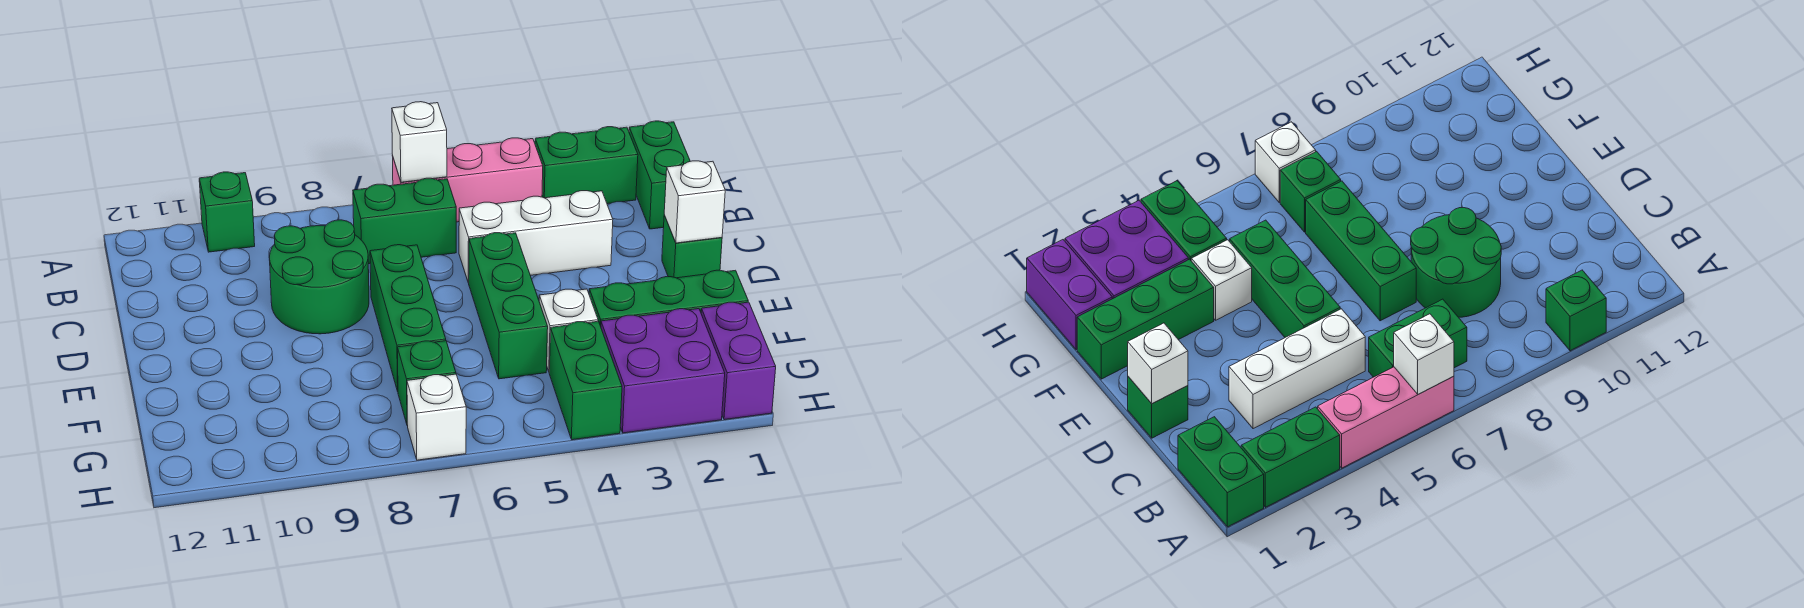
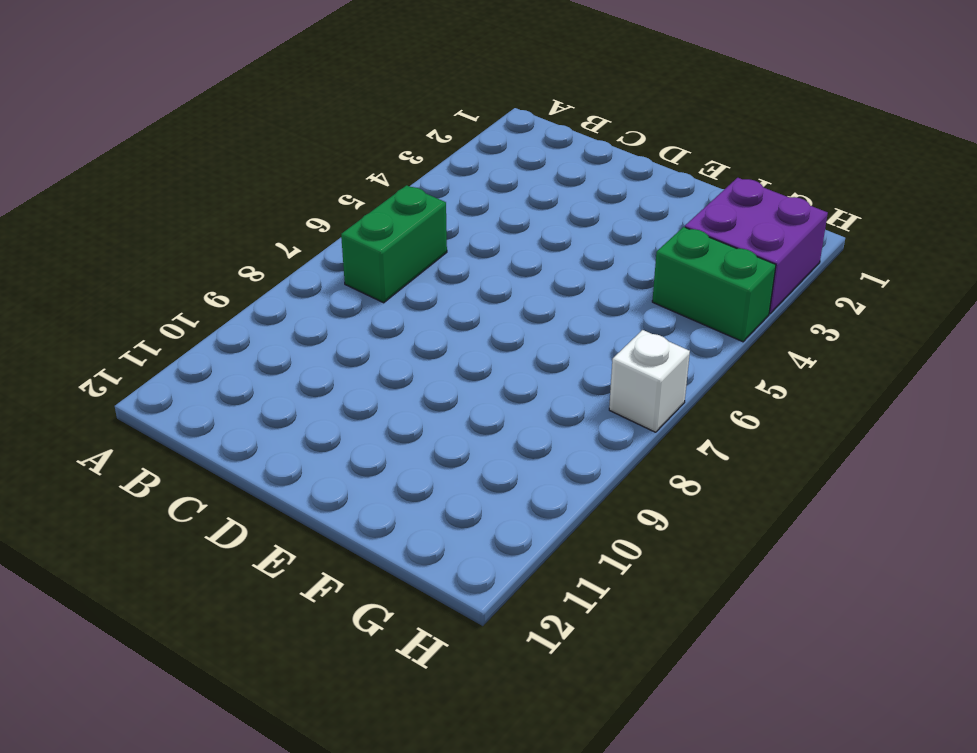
none -> green brick A1:B1 level 1
none -> green brick A2:A3 level 1
none -> pink brick A4:A6 level 1

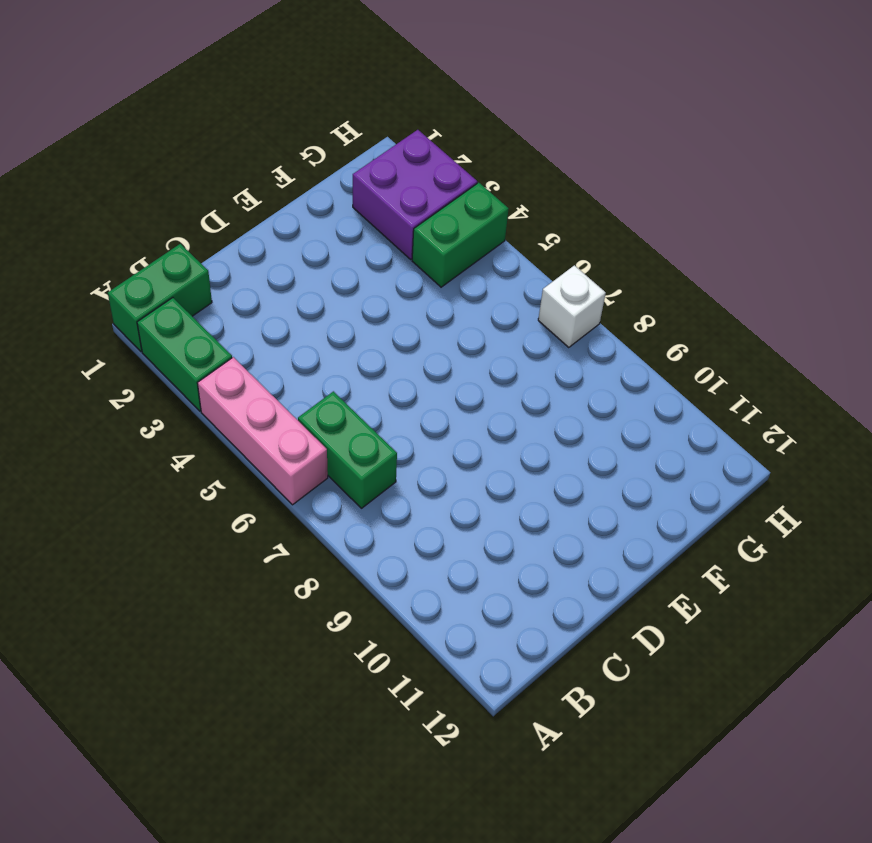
none -> green brick A10 level 1
none -> white brick C3:C5 level 1
none -> green round brick C8:D9 level 1

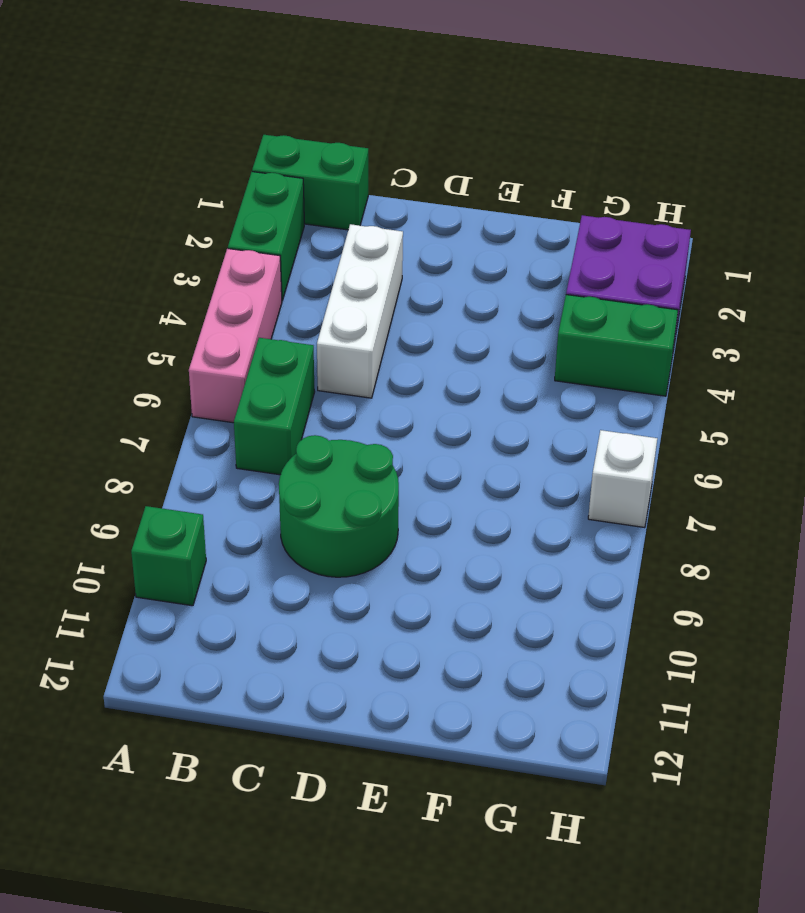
none -> green brick D1 level 1
none -> green brick D5:F5 level 1
none -> green brick D7:F7 level 1

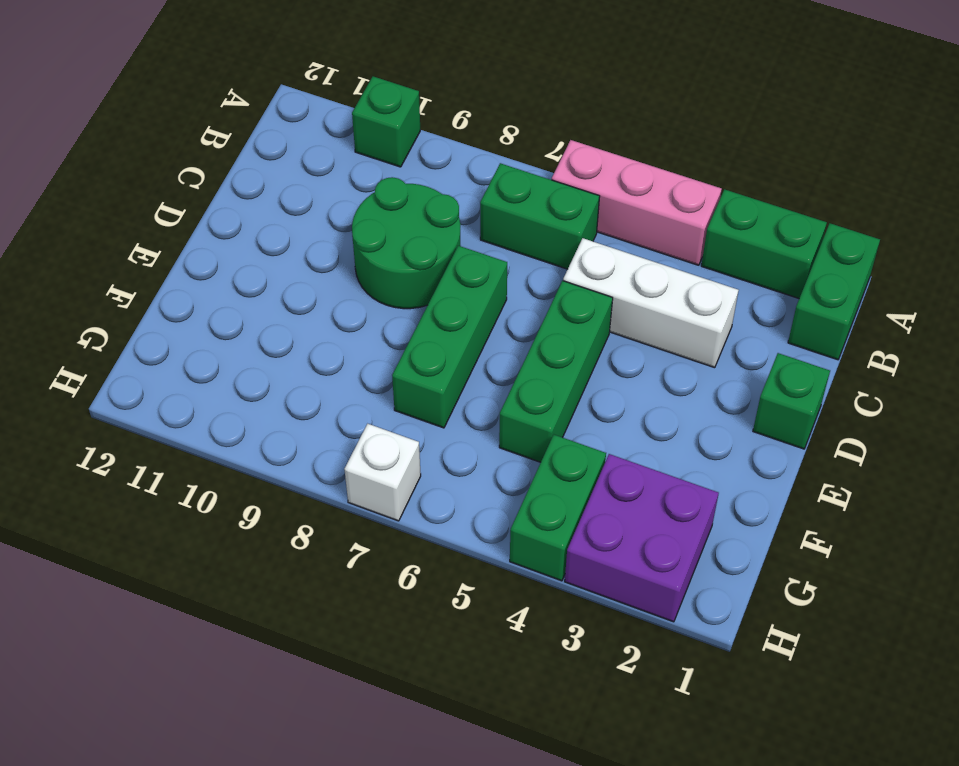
none -> green brick F1:F3 level 1
none -> white brick F4 level 1
none -> purple brick G1:H1 level 1

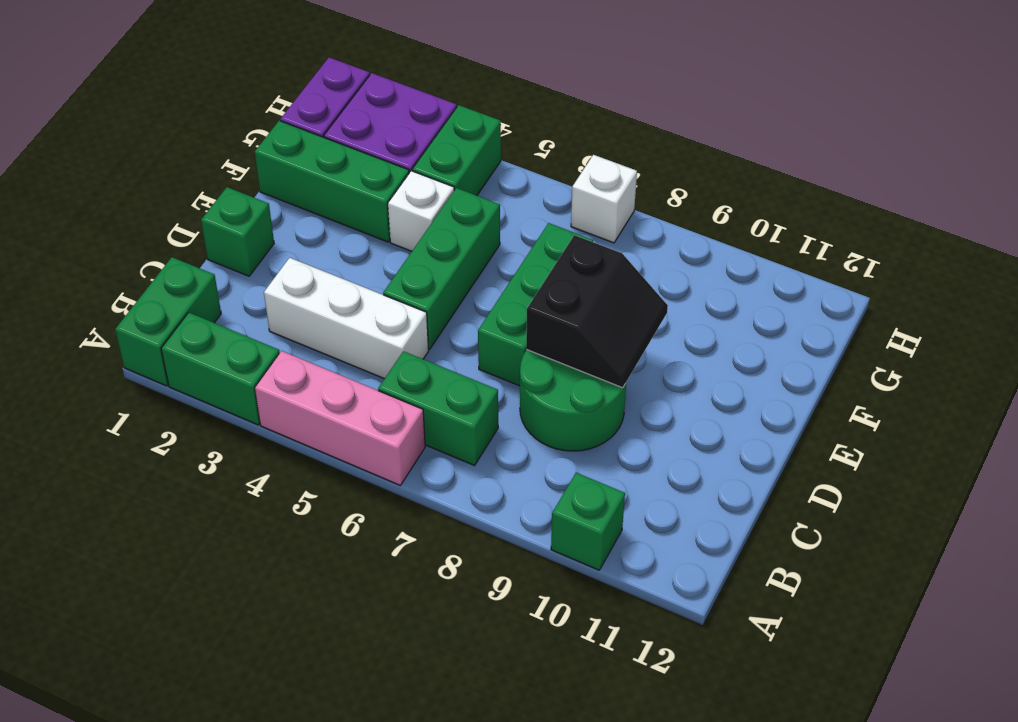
black slope D8:E9 level 2 top 8 -> none
none -> green brick G7 level 1
none -> white brick A6 level 2
none -> white brick D1 level 2

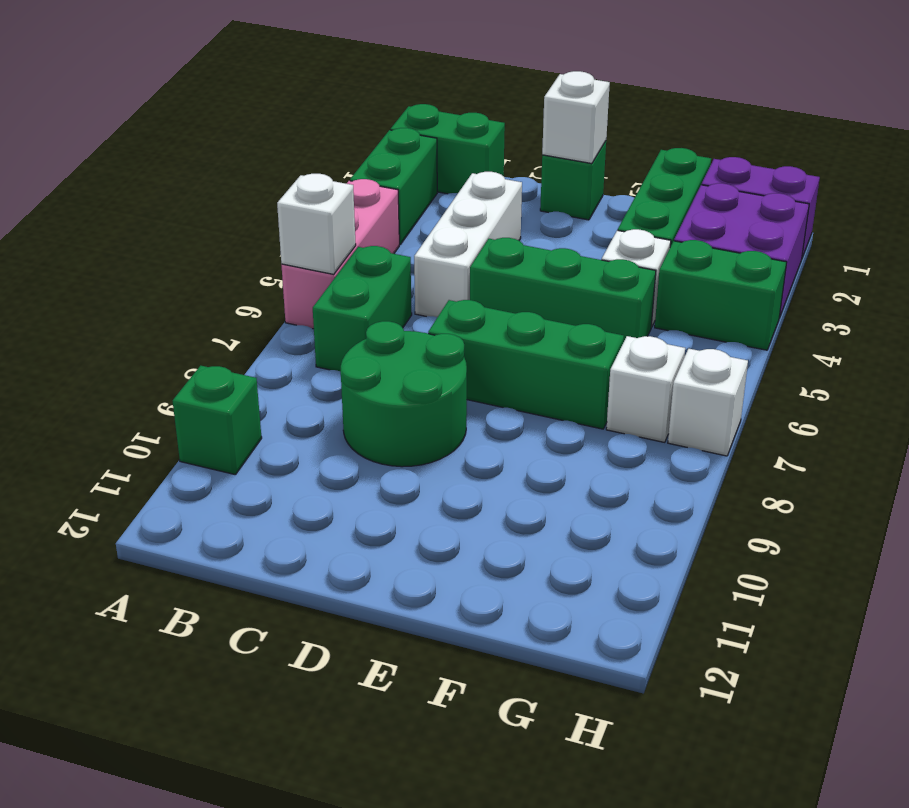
white brick G7 level 1 -> green brick G7 level 1

